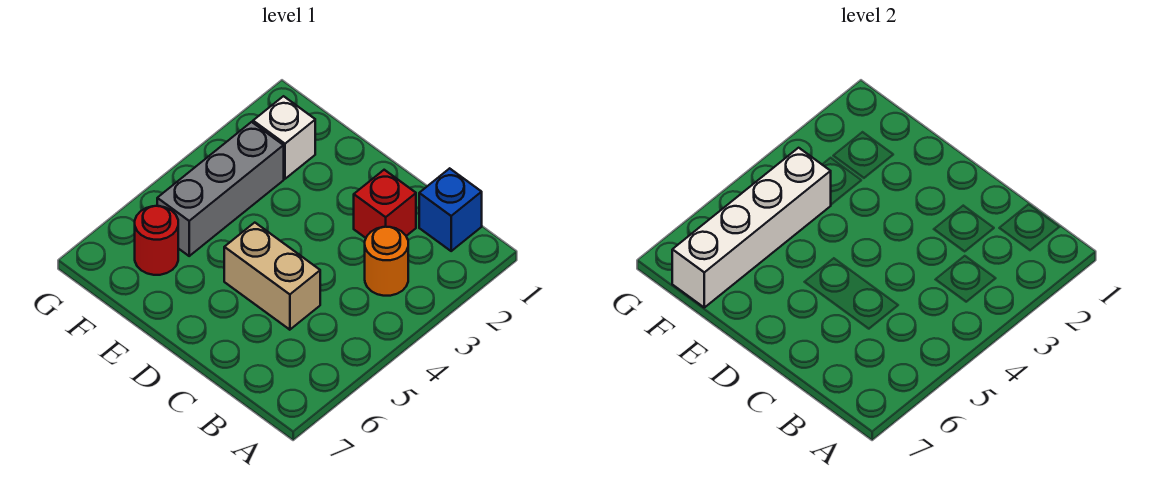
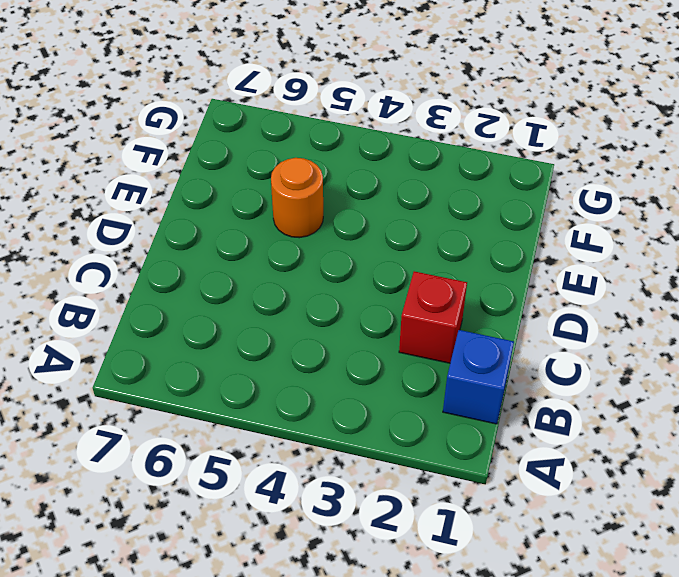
orange round brick E5 level 1 -> orange round brick B3 level 1
none -> tan brick C5:D5 level 1
none -> white brick F2 level 1

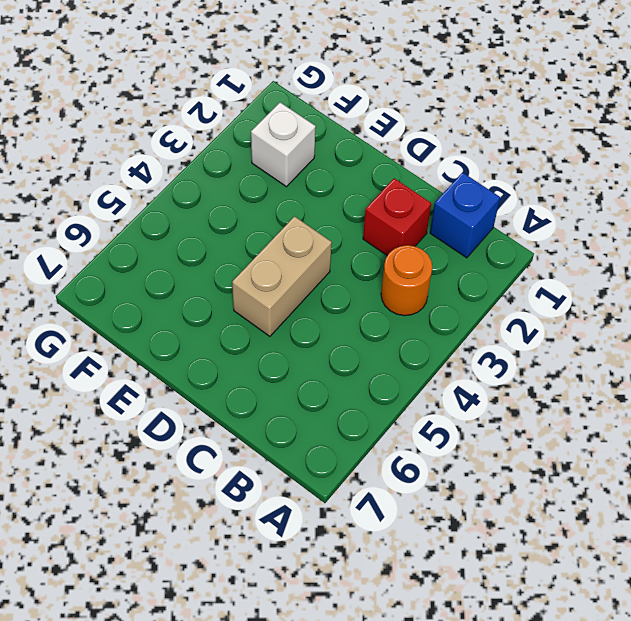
tan brick D4:D5 level 1 -> tan brick C5:D5 level 1
none -> grey brick F3:F5 level 1
none -> red round brick F6 level 1

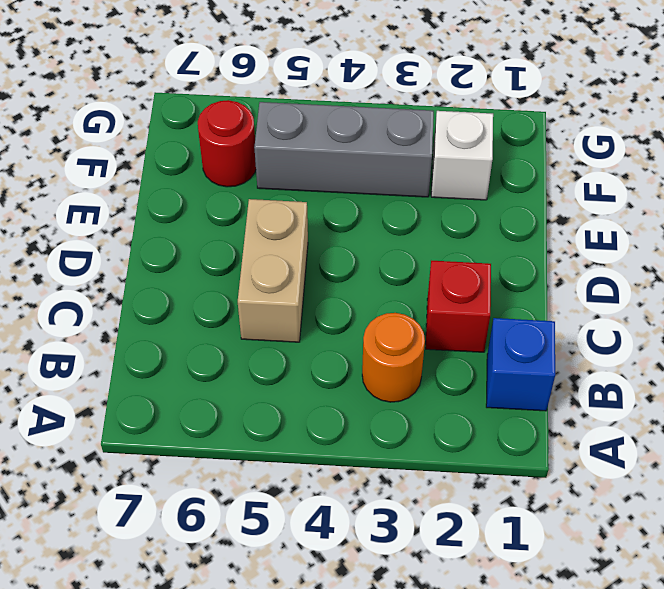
none -> white brick F4:F7 level 2

